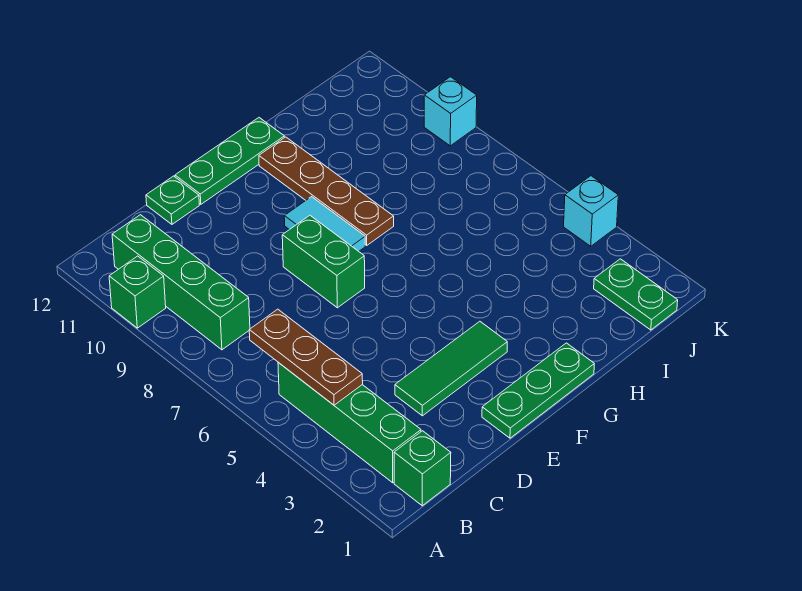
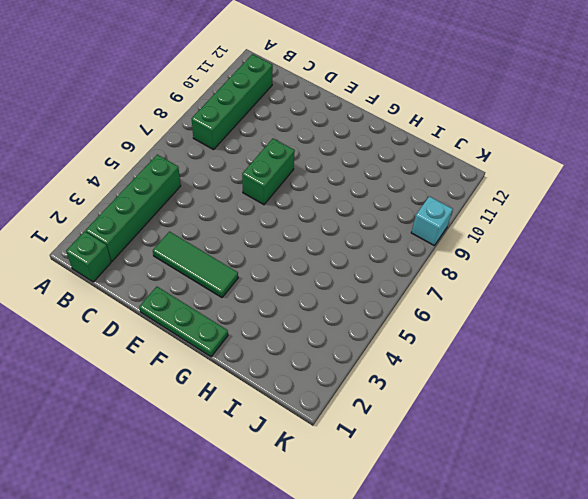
none -> green brick A10 level 1
none -> green plate D12 level 1
none -> green plate E12:G12 level 1

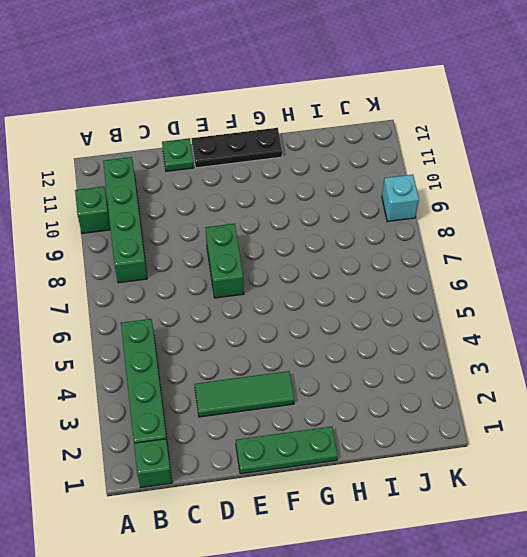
black plate E12:G12 level 1 -> green plate E12:G12 level 1
none -> cyan tile F8:F9 level 1
none -> brown plate G8:G11 level 1
none -> green plate J1:J2 level 1

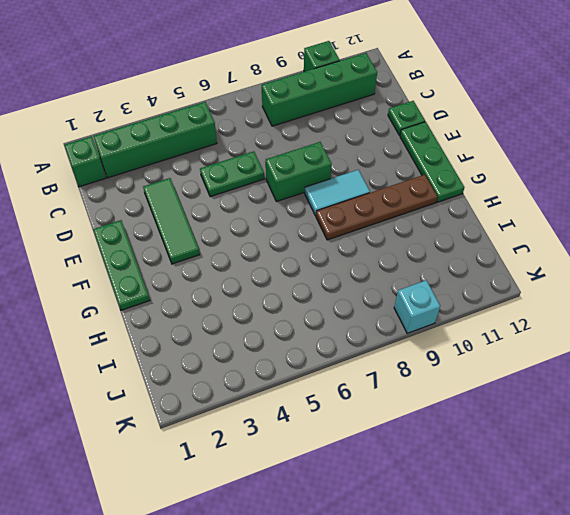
green plate D5:D6 level 1 -> green plate J1:J2 level 1
none -> cyan brick K4 level 1
none -> brown plate B4:B6 level 2

